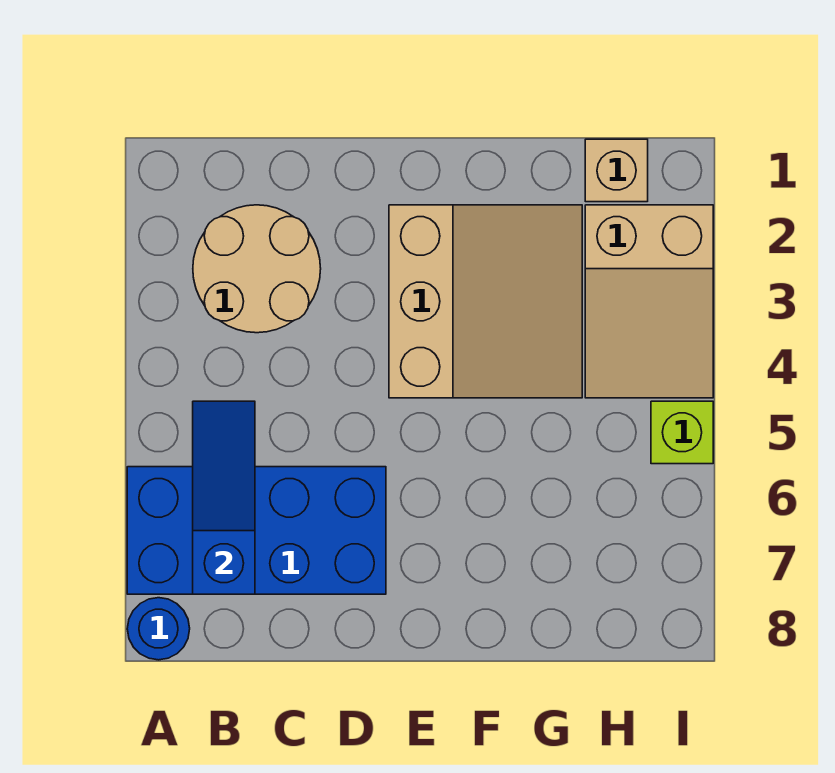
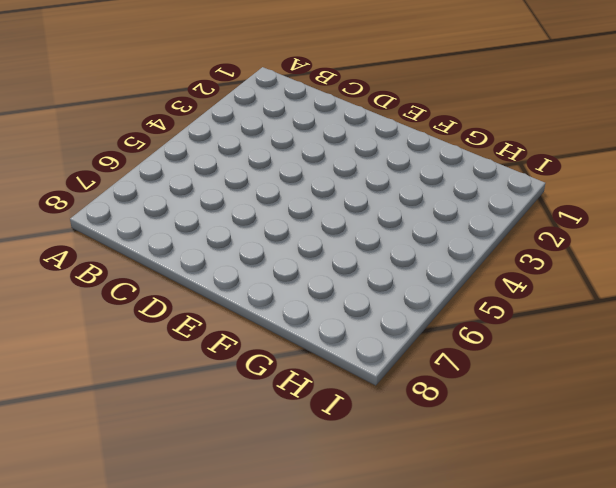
none -> blue brick A6:D7 level 1
none -> blue round brick A8 level 1

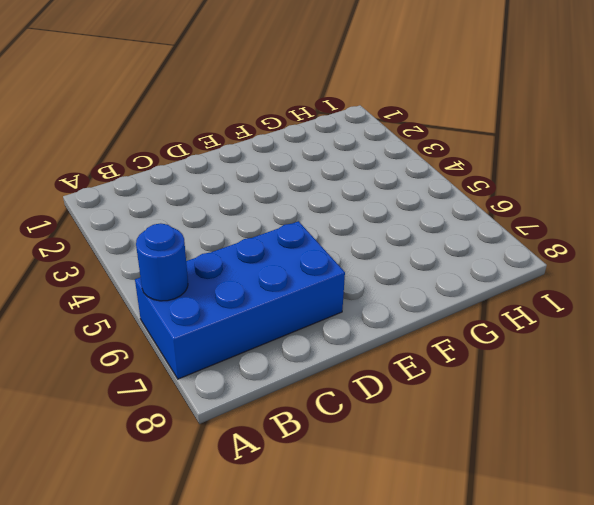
blue round brick A6 level 2 -> blue round brick A8 level 1
none -> tan round brick B2:C3 level 1
none -> tan slope E2:G4 level 1 top E

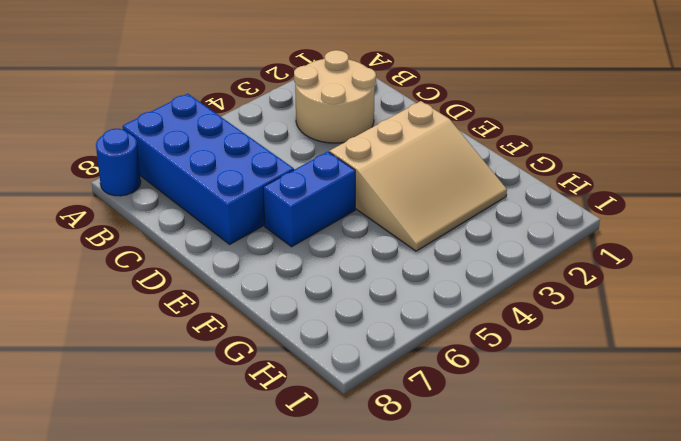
blue brick E5:E6 level 1 -> none
none -> tan brick H1 level 1
none -> tan slope H2:I4 level 1 top 2

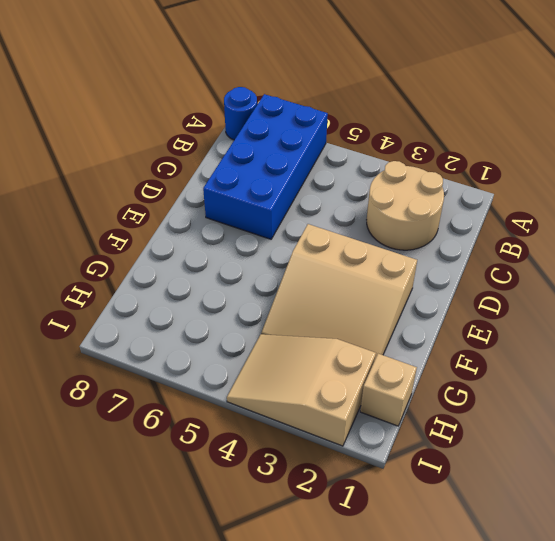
none -> lime brick I5 level 1
none -> blue slope B5:B7 level 2 top 7

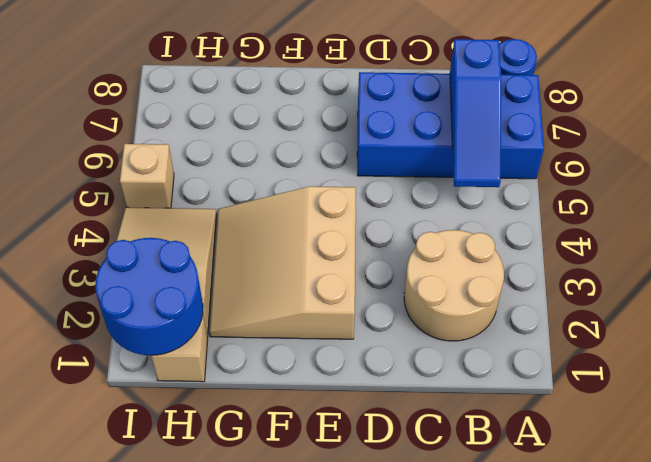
blue round brick H1:I2 level 2 -> none
tan brick I5 level 1 -> lime brick I5 level 1

